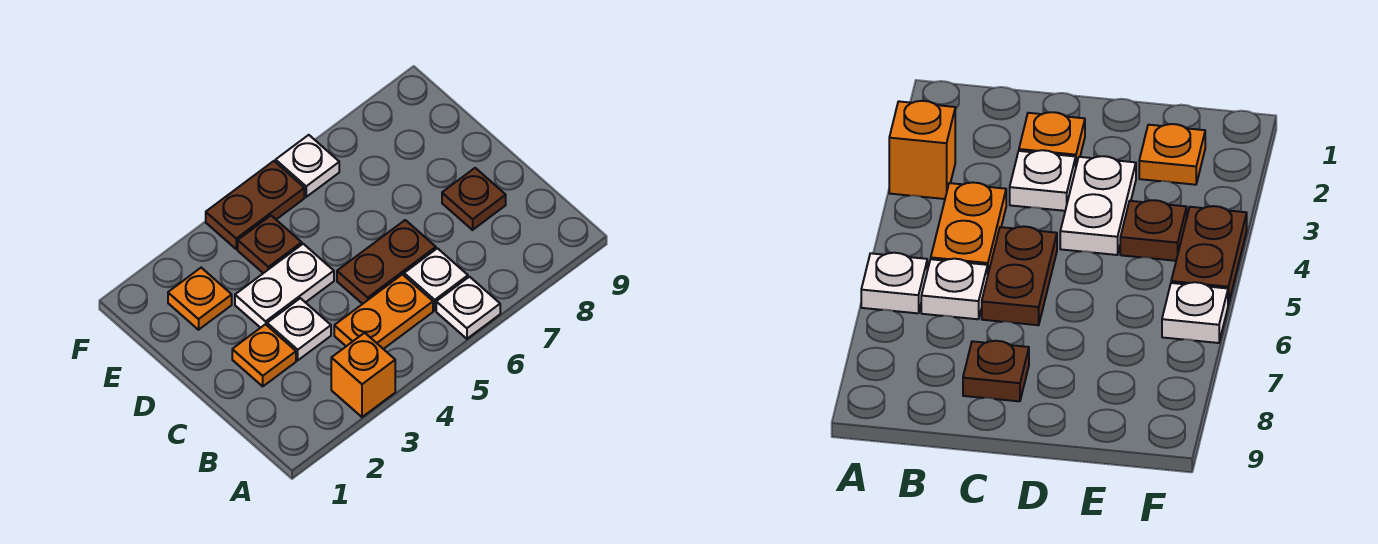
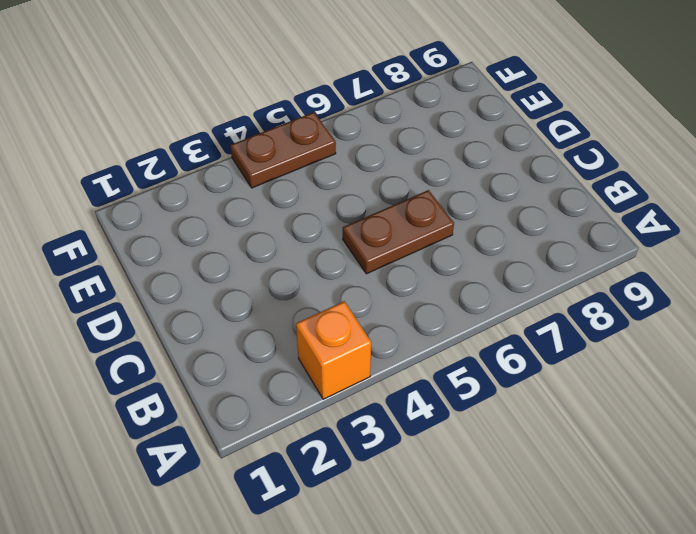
none -> white plate A6 level 1
none -> orange plate B4:B5 level 1
none -> white plate B6 level 1

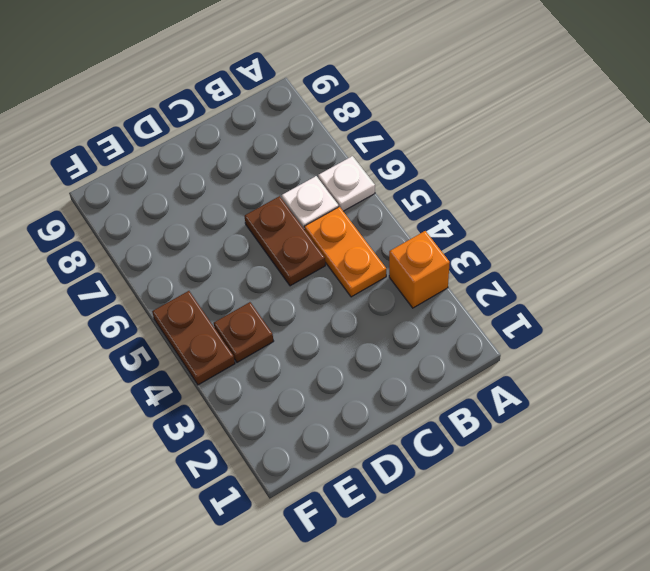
none -> orange plate C2 level 1
none -> white plate C3 level 1
none -> brown plate C8 level 1

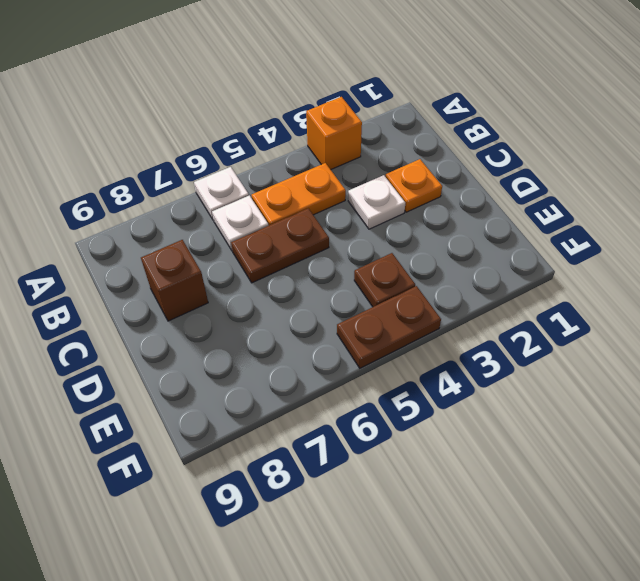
brown brick C8 level 1 -> brown plate C8 level 1
none -> white plate D3:D4 level 1
none -> orange plate E2 level 1
none -> white plate F6 level 1

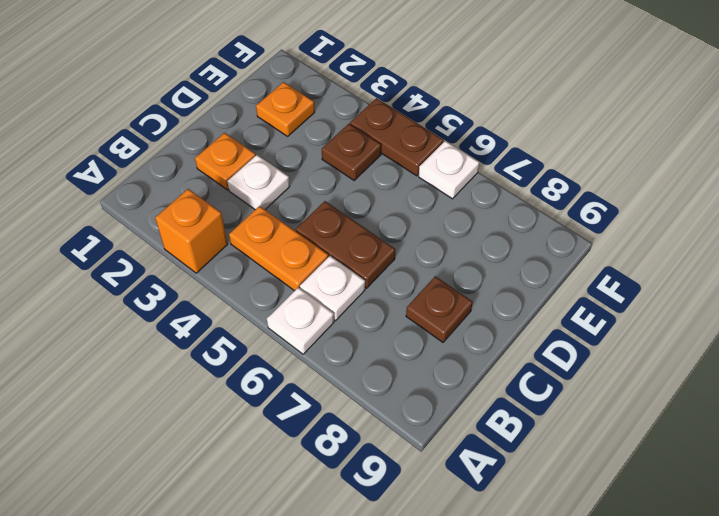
none -> white plate D3:D4 level 1

